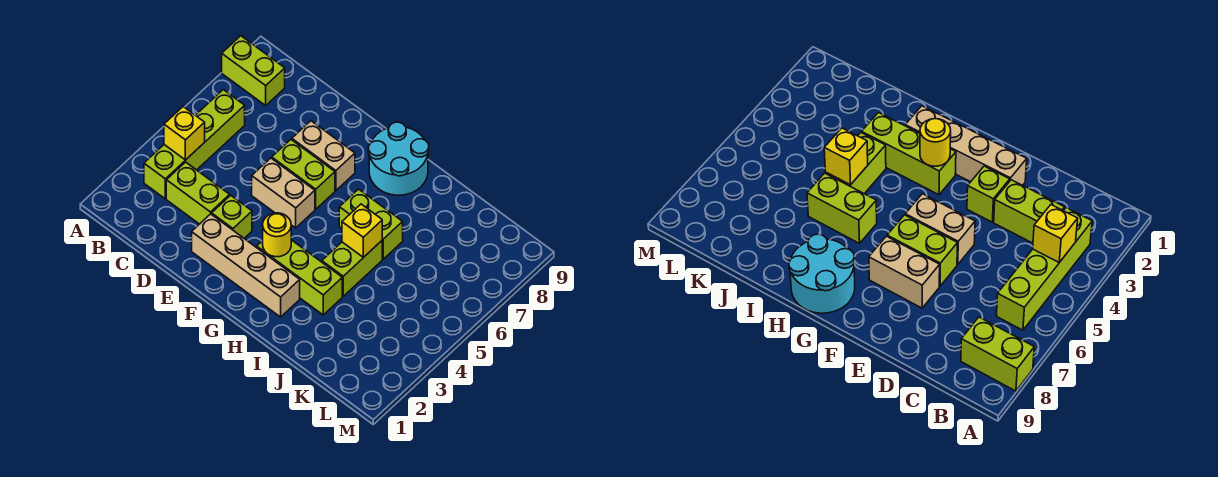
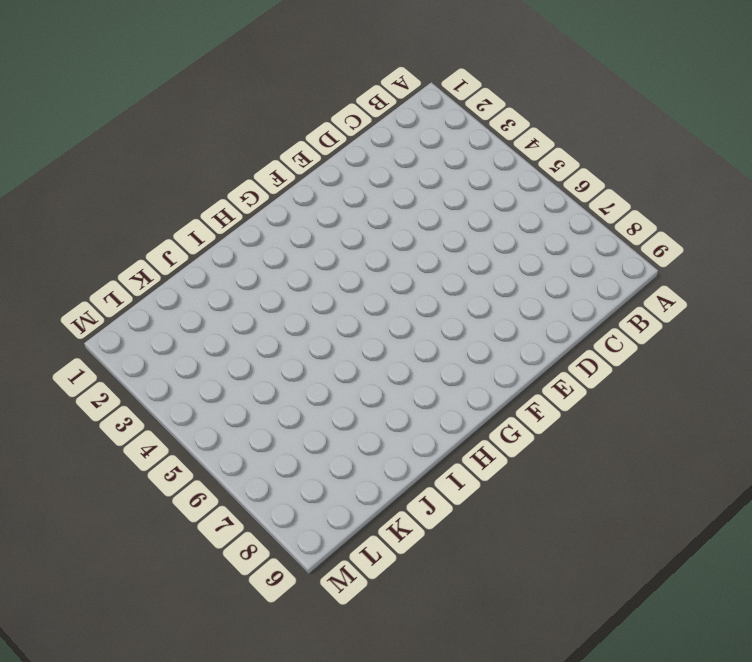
none -> lime brick A8:B8 level 1
none -> lime brick B3:B6 level 1
none -> lime brick C3:D3 level 1

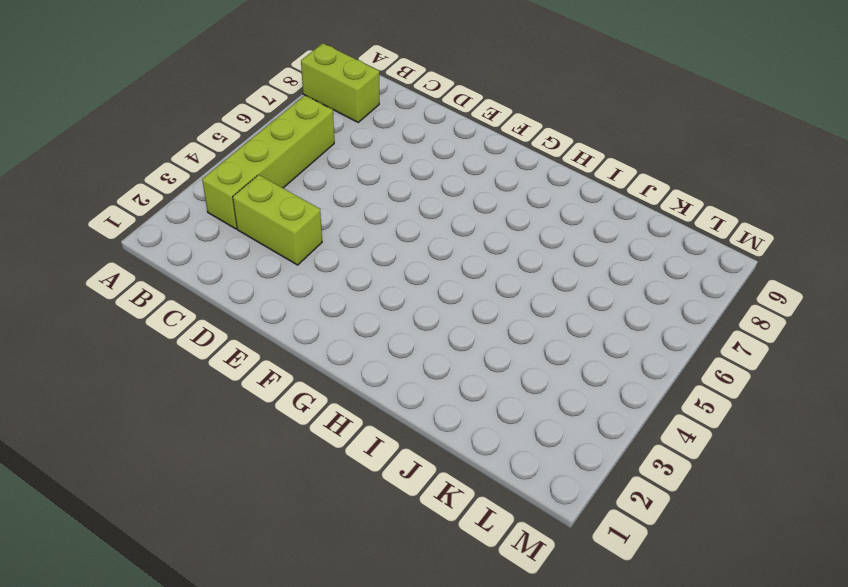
none -> tan brick E2:H2 level 1
none -> lime brick E3 level 1
none -> tan brick E5:F5 level 1

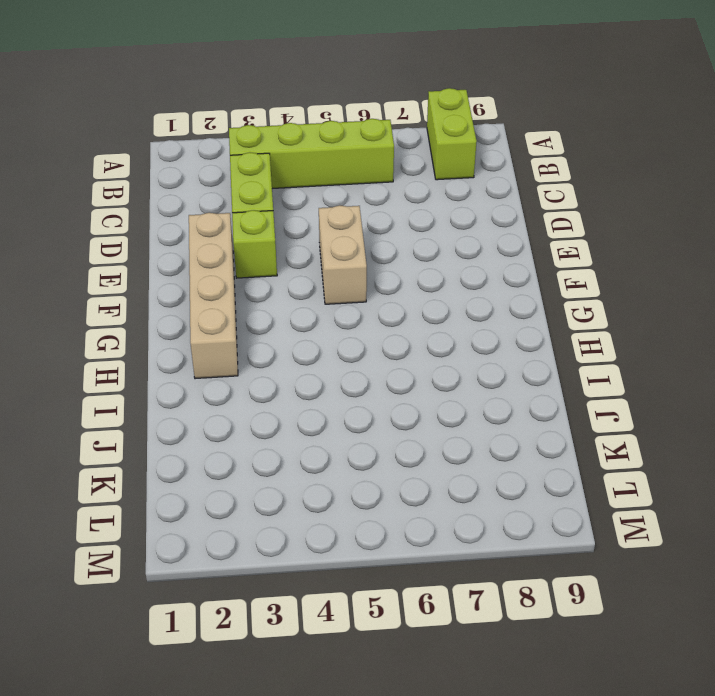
none -> lime brick E6:F6 level 1
none -> tan brick E7:F7 level 1
none -> lime brick G3:I3 level 1

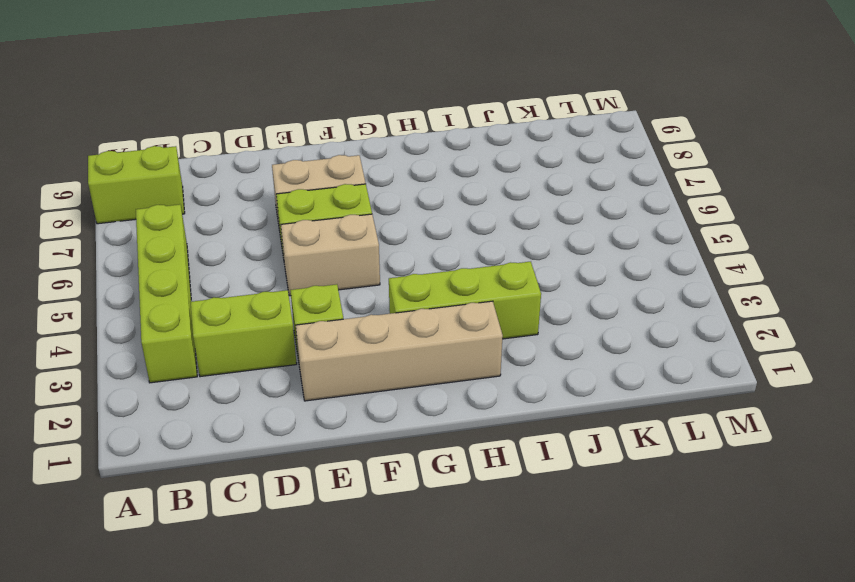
none -> cyan round brick G8:H9 level 1
none -> lime brick H6:I6 level 1
none -> lime brick I4:I5 level 1

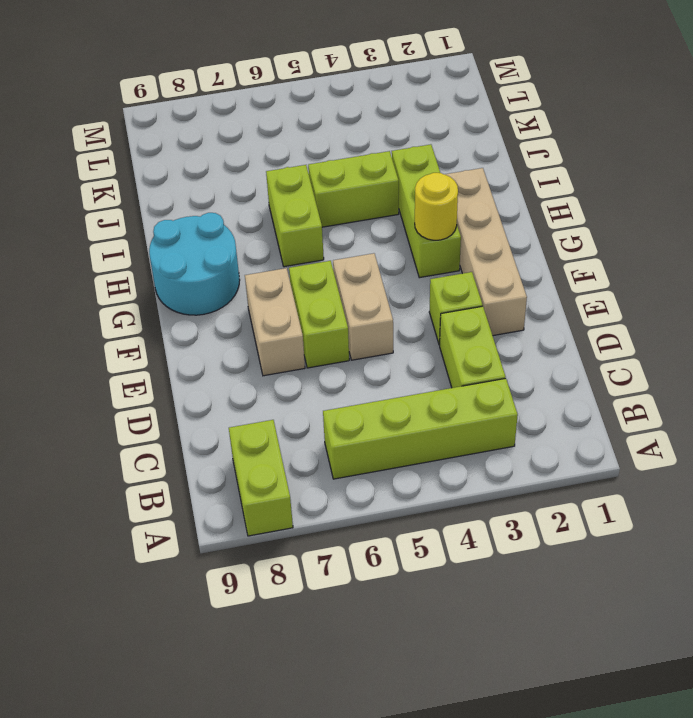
none -> yellow brick B4 level 2
none -> yellow brick I5 level 2

